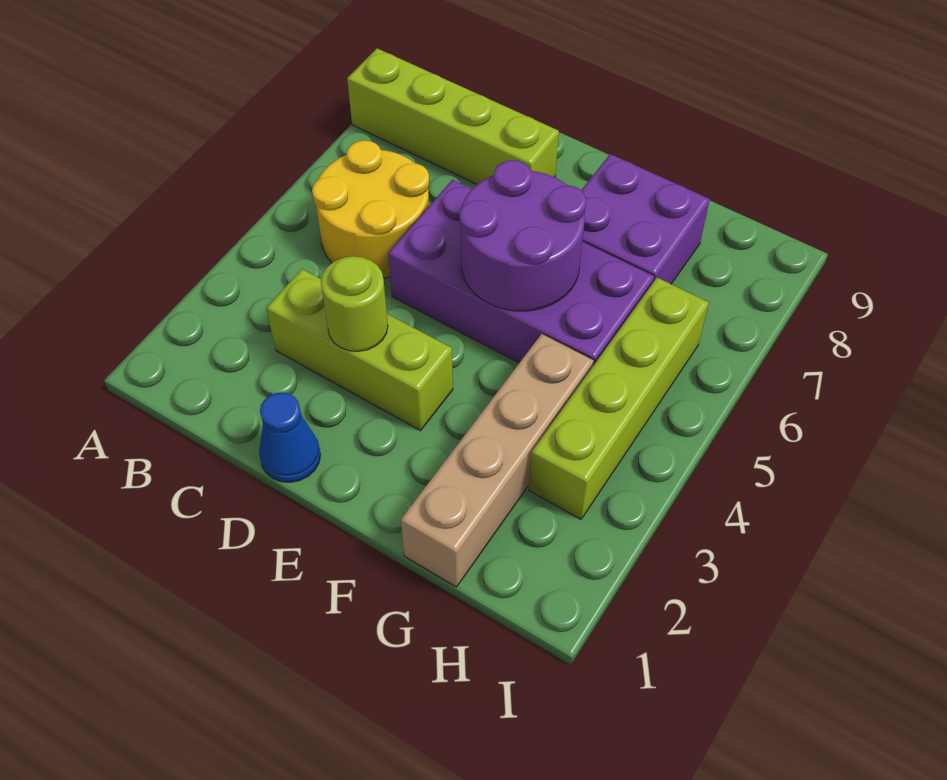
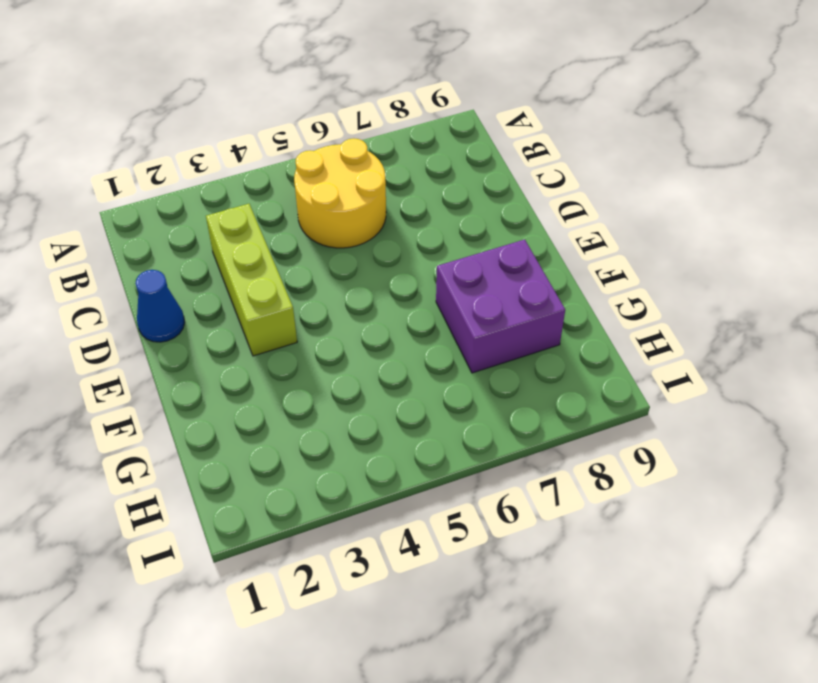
none -> lime brick A8:D8 level 1
none -> purple brick D5:G6 level 1

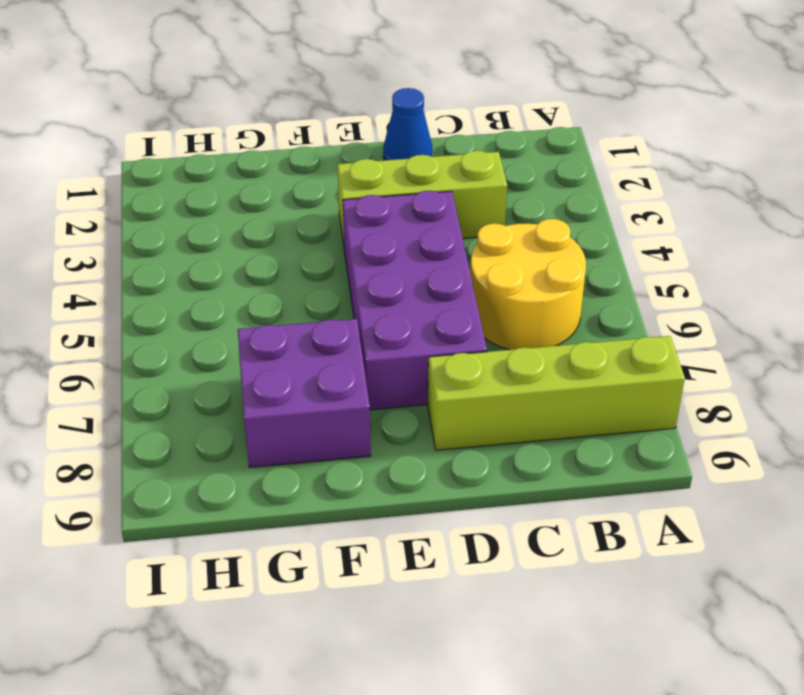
purple brick D4:E7 level 1 -> purple brick D5:G6 level 1
none -> tan brick G1:G4 level 1
none -> lime brick H3:H6 level 1

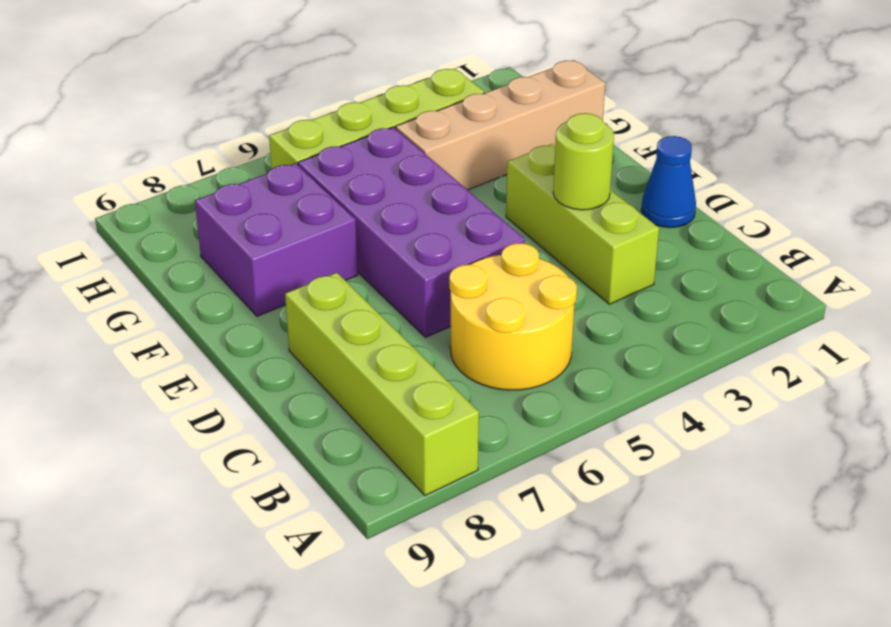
none -> purple round brick E5:F6 level 2

